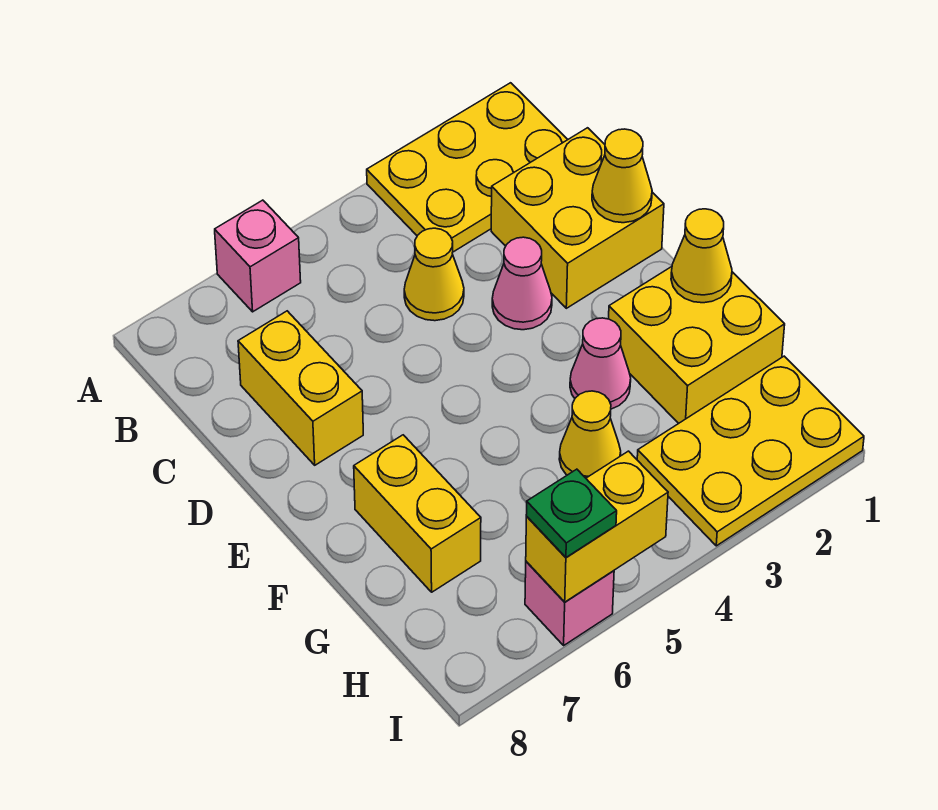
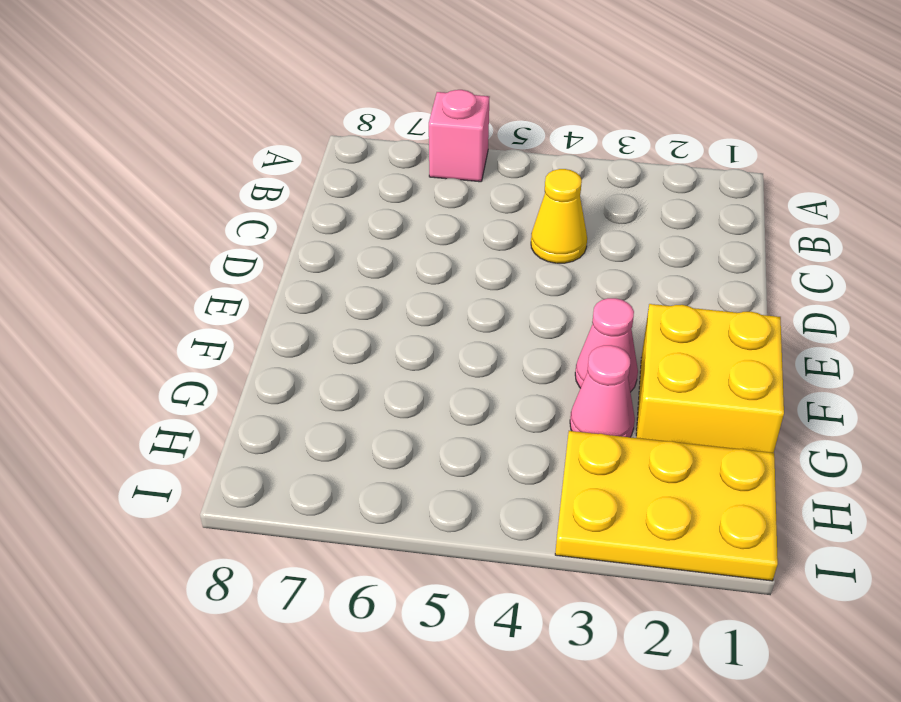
pink cone G3 level 1 -> pink cone D3 level 1
none -> yellow plate A1:B3 level 1
none -> yellow brick C1:D2 level 1
none -> yellow brick C7:D7 level 1

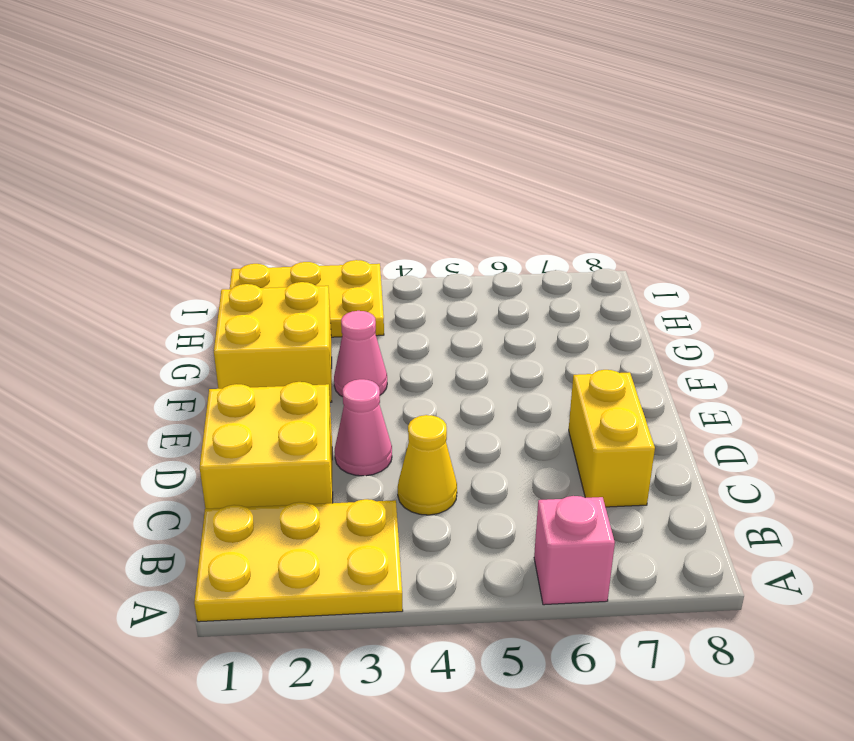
none -> yellow brick F7:G7 level 1
none -> yellow cone G4 level 1
none -> pink brick I6 level 1

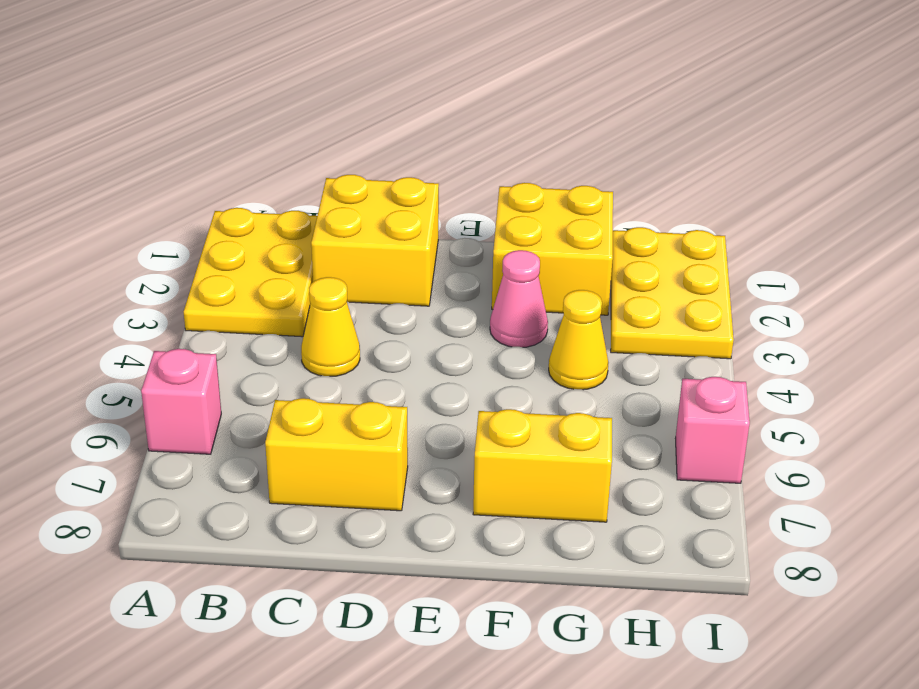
none -> pink cone D3 level 1
none -> yellow cone D1 level 2
none -> yellow cone F1 level 2

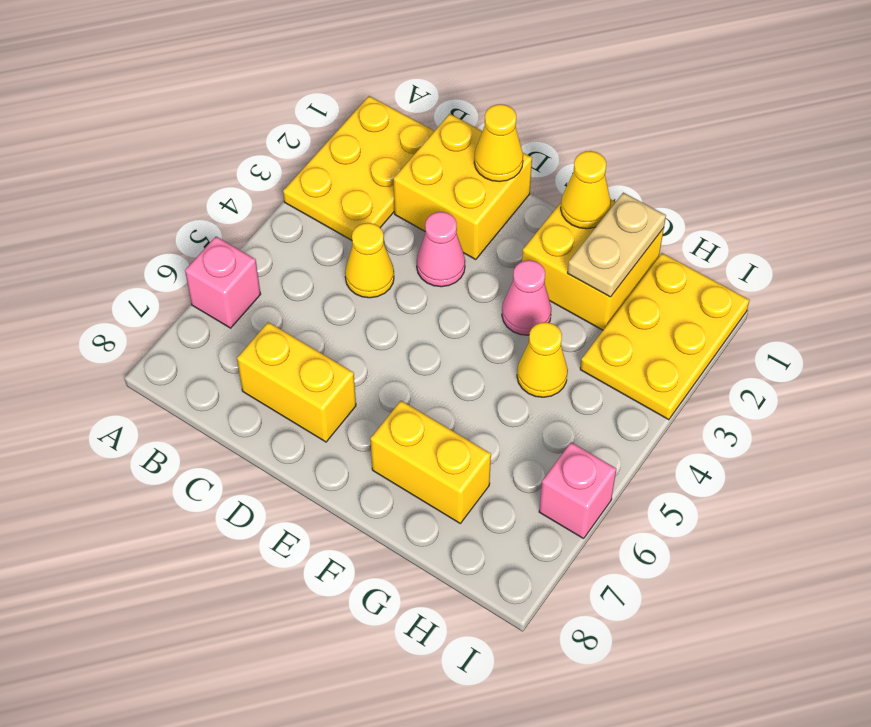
tan plate G1:G2 level 2 -> none
none -> yellow brick I5:I6 level 2
none -> green plate I6 level 3

